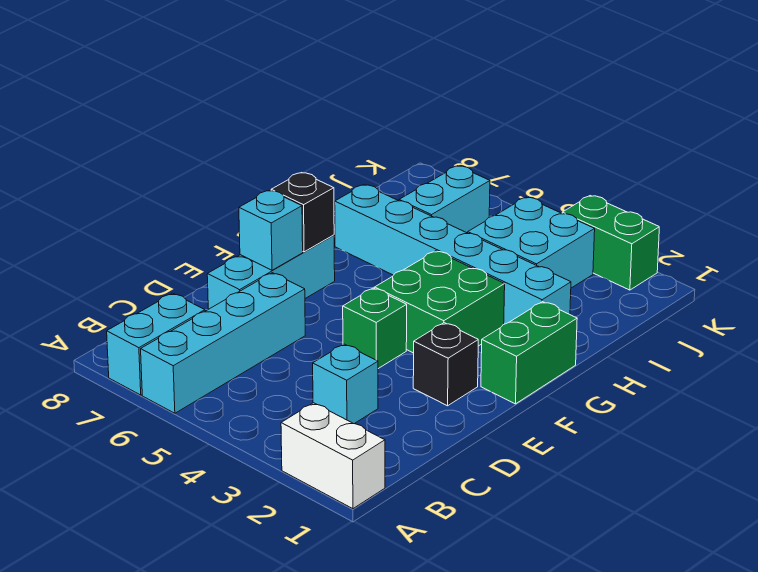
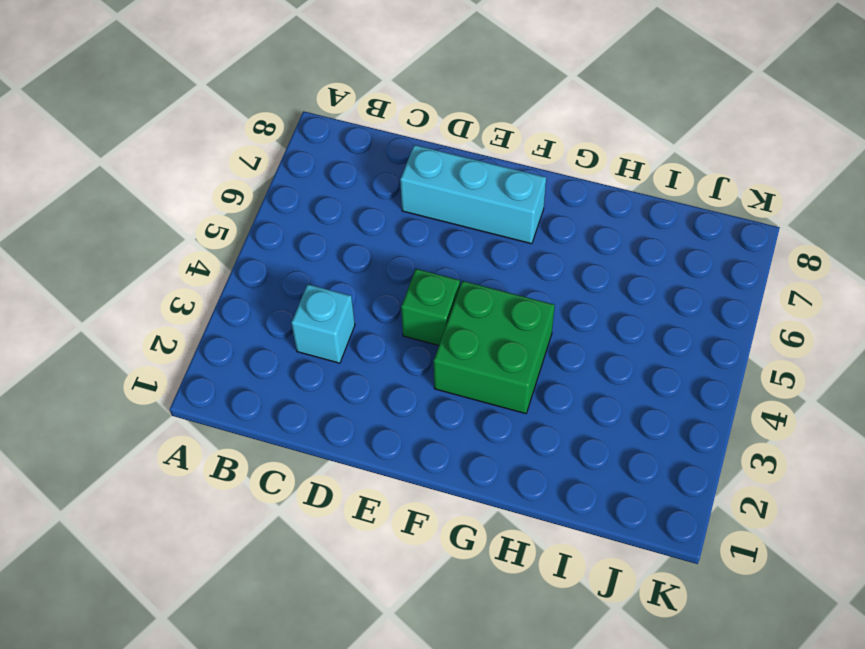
none -> white brick A1:A2 level 1
none -> cyan brick A6:D6 level 1
none -> cyan brick A7:B7 level 1

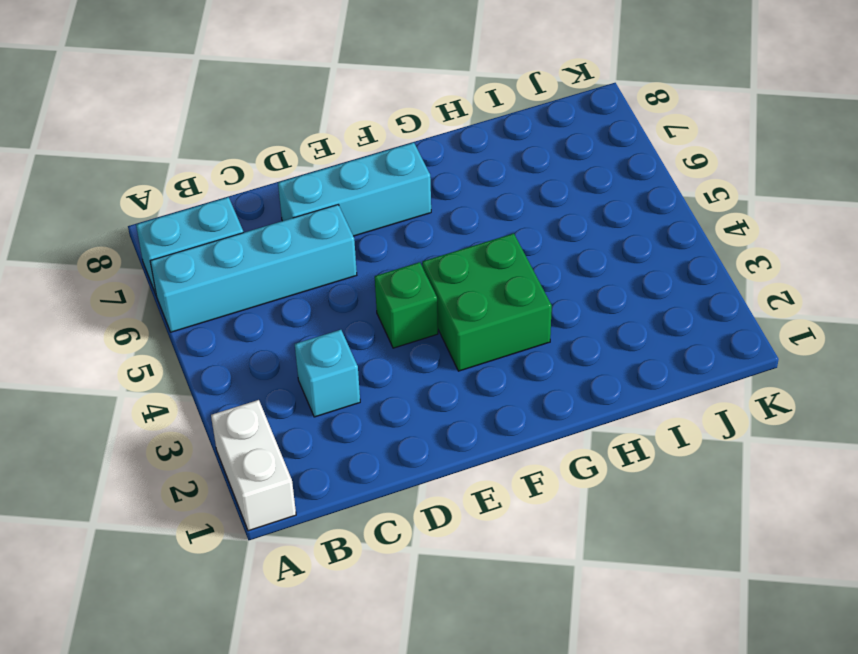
none -> black brick E2 level 1
none -> green brick F1:G1 level 1
none -> cyan brick H2:H7 level 1

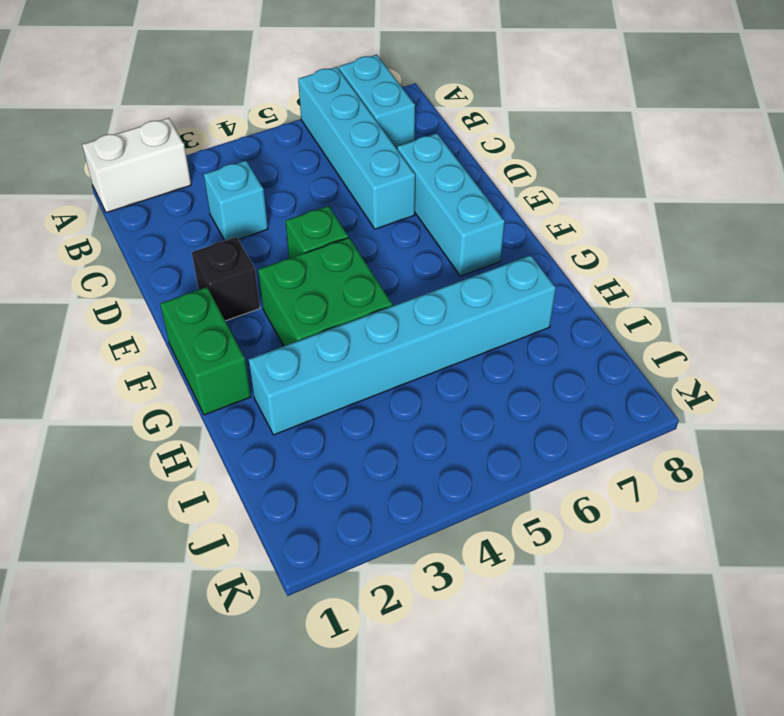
none -> cyan brick I3:J4 level 1
none -> cyan brick I6:J6 level 1
none -> green brick K2:K3 level 1

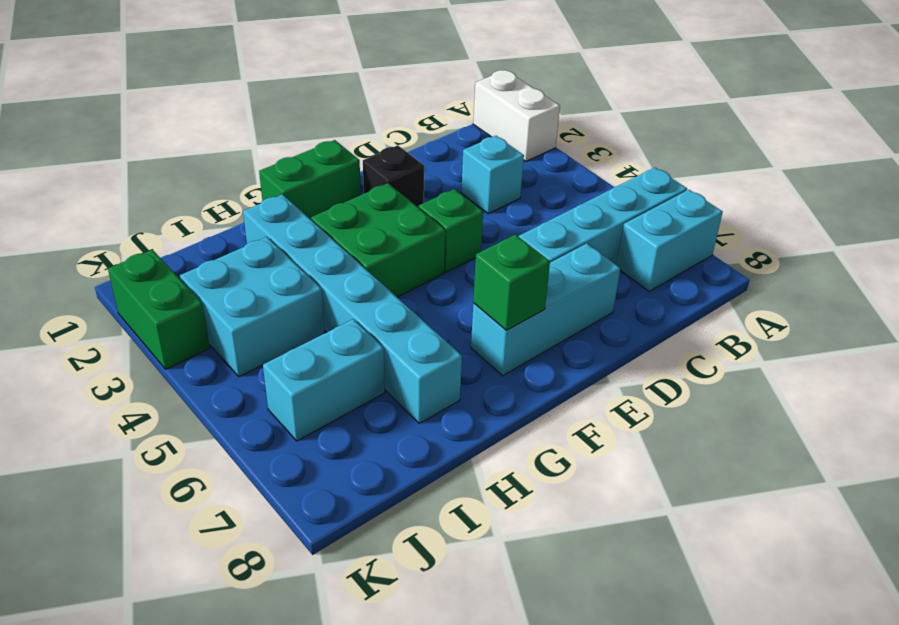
green brick F7 level 2 -> black brick F7 level 2
none -> cyan brick E7 level 2

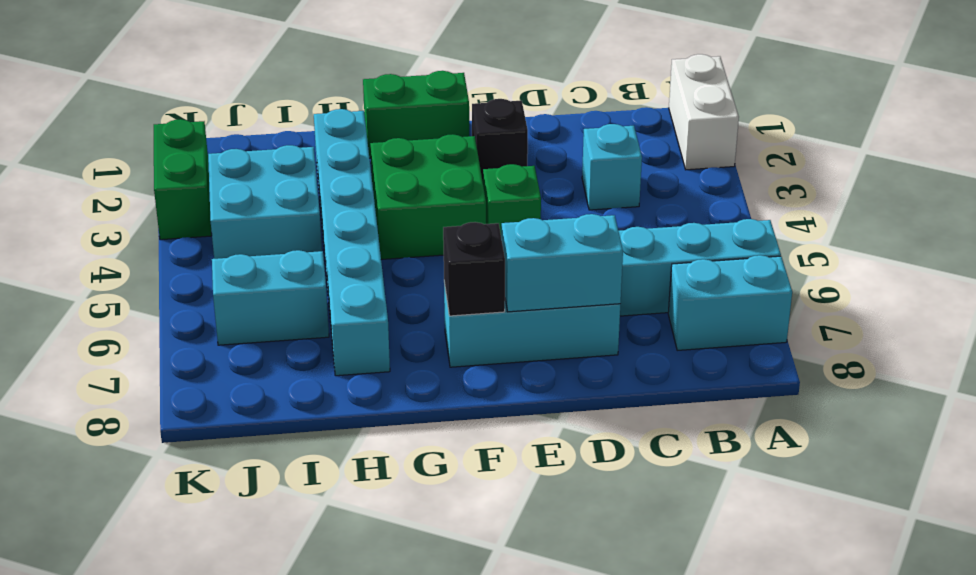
cyan brick D7:E7 level 2 -> cyan brick E7 level 2

